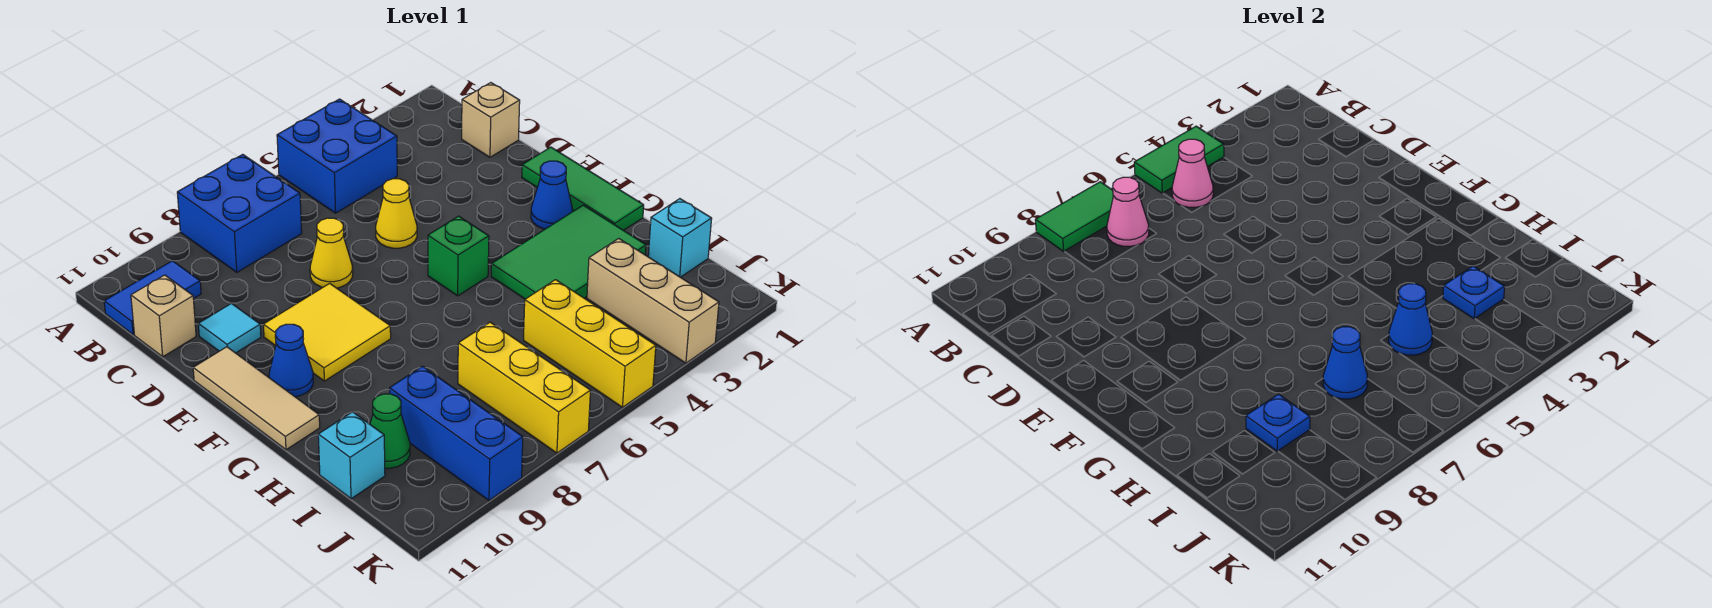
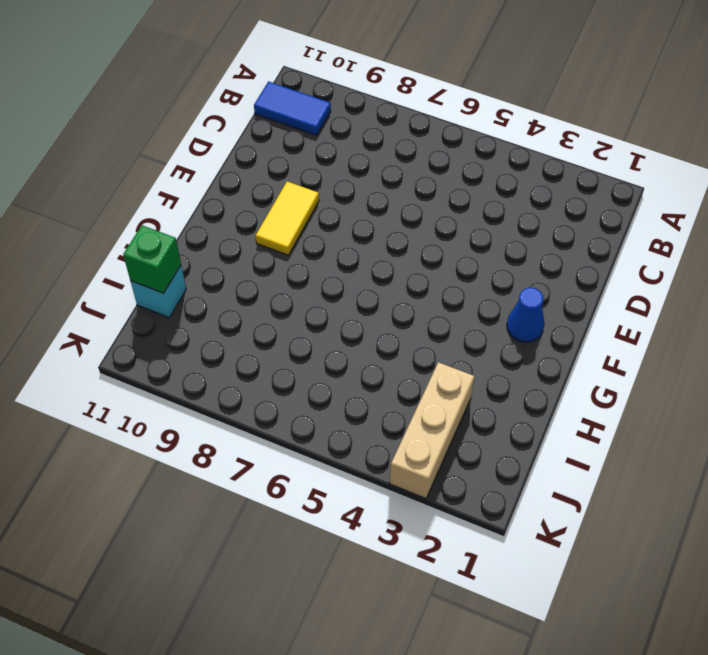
yellow tile E9:F9 level 1 -> yellow tile E8:F9 level 1
green brick I11 level 2 -> green brick F5 level 1
none -> blue brick A4:B5 level 1
none -> blue brick A7:B8 level 1
none -> tan brick C1 level 1
none -> tan brick C11 level 1

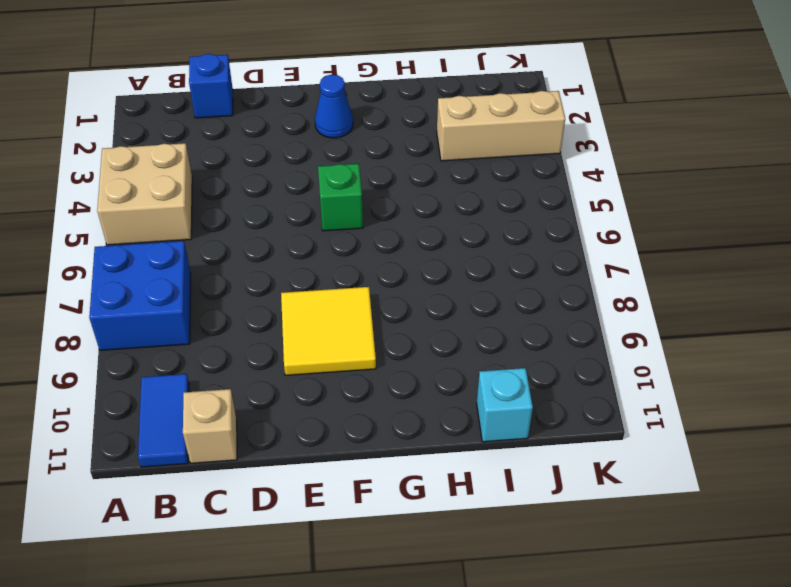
tan brick A4:B5 level 1 -> blue brick A4:B5 level 1
blue brick C1 level 1 -> tan brick C1 level 1
none -> yellow cone D5 level 1
none -> yellow cone D7 level 1
none -> cyan tile D10 level 1
none -> green tile E1:G1 level 1

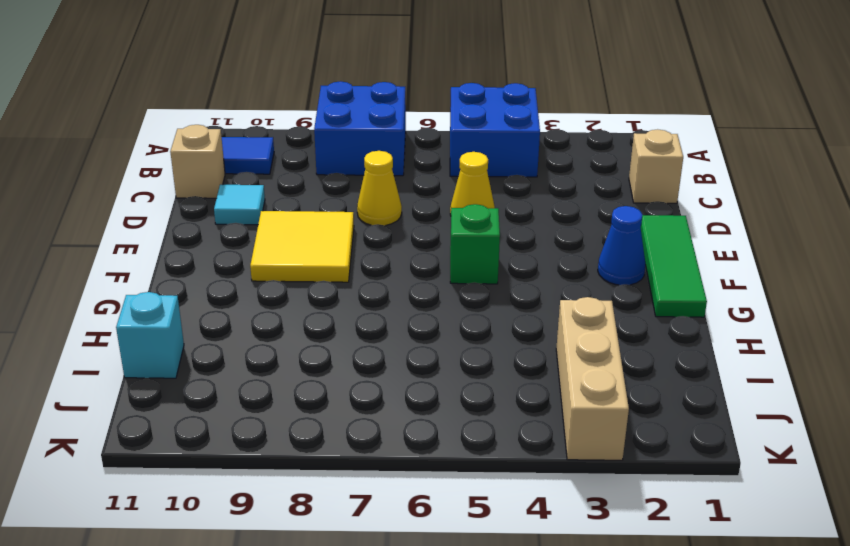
none -> tan tile E11:G11 level 1
none -> blue cone F10 level 1
none -> green tile G2:H4 level 1
none -> cyan brick I1 level 1

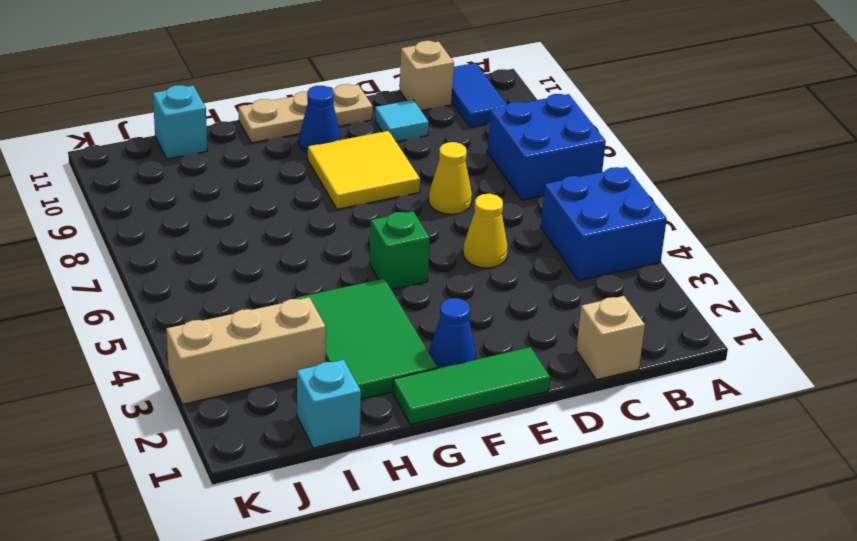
tan plate E11:G11 level 1 -> tan tile E11:G11 level 1
none -> yellow brick I5:K5 level 1
none -> yellow brick I7:K7 level 1
none -> blue brick I9:K9 level 1
none -> green cone I10 level 1

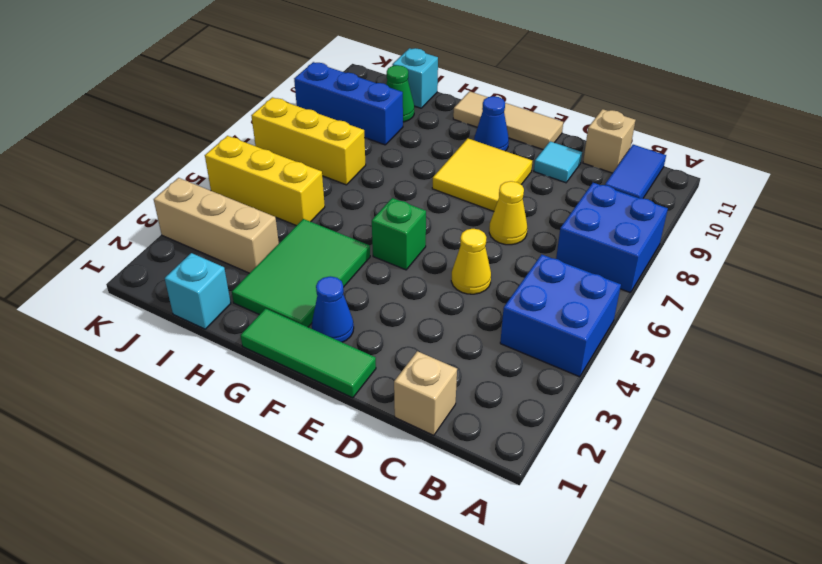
none -> green tile A4:A5 level 2
none -> green tile A7:A8 level 2
none -> pink cone B5 level 2
none -> pink cone B7 level 2

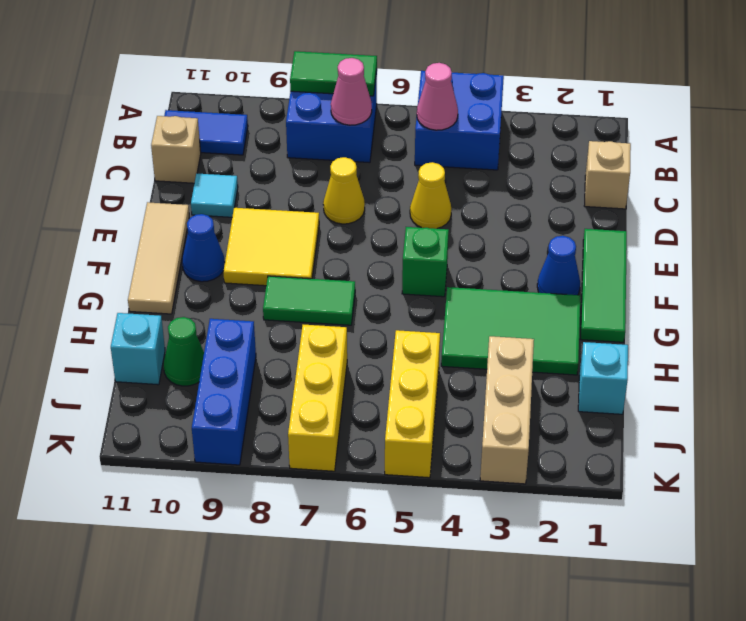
green tile G7:G8 level 1 -> green tile A4:A5 level 2
none -> blue plate I3 level 2
none -> blue cone I5 level 2
none -> blue cone I7 level 2
none -> blue plate I9 level 2

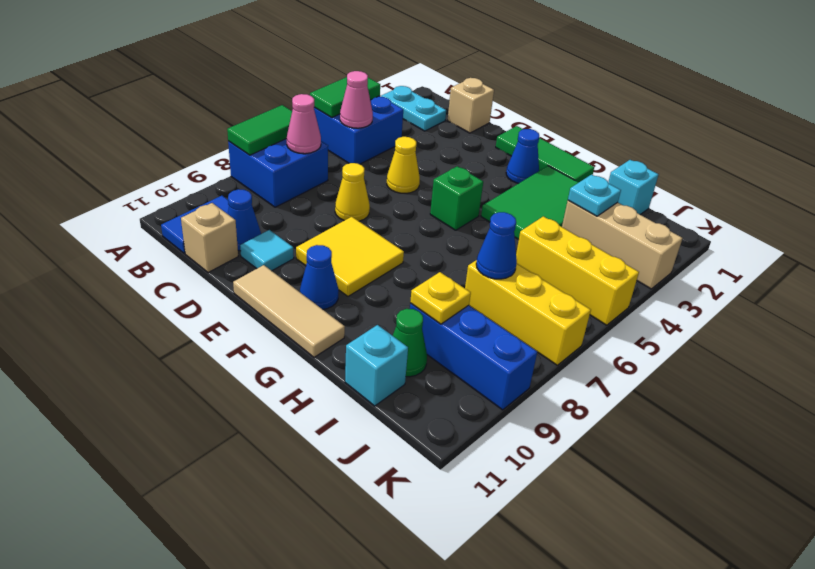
cyan plate A2:B2 level 1 -> none
blue cone C10 level 1 -> blue cone I5 level 2
cyan plate I3 level 2 -> blue plate I3 level 2
yellow plate I9 level 2 -> blue plate I9 level 2

